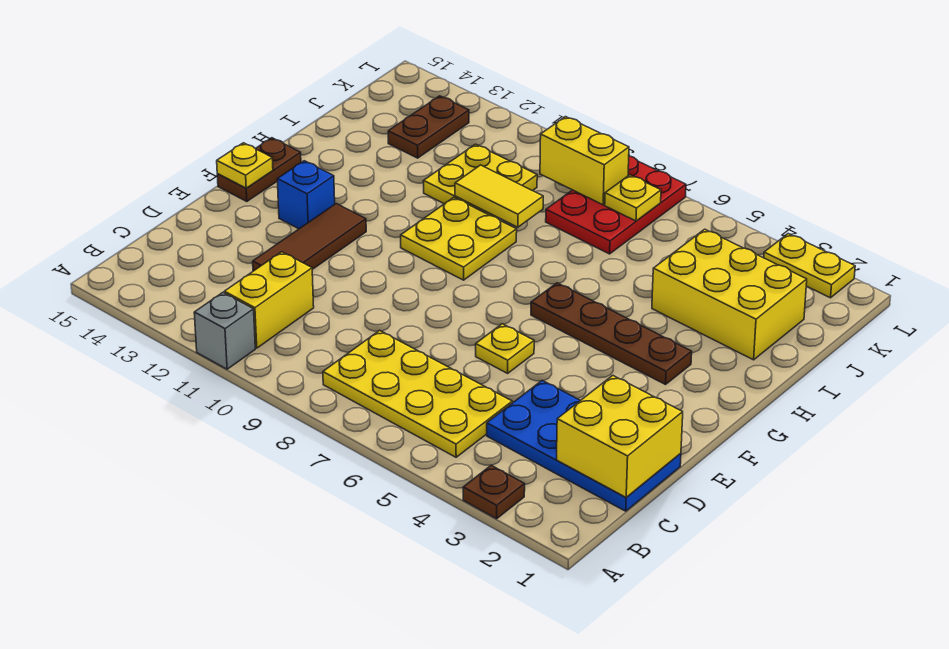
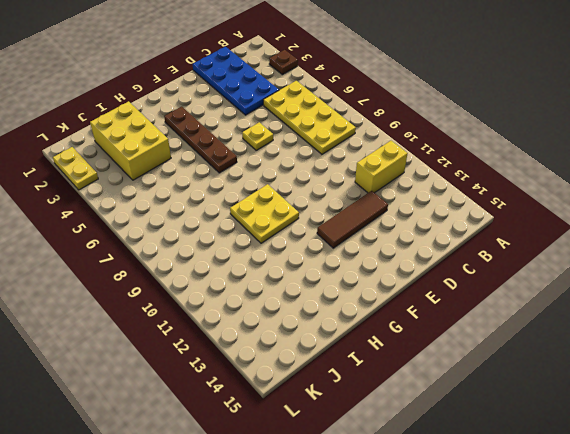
none -> grey brick A11 level 1
none -> blue brick F13 level 1
none -> brown plate F15:G15 level 1

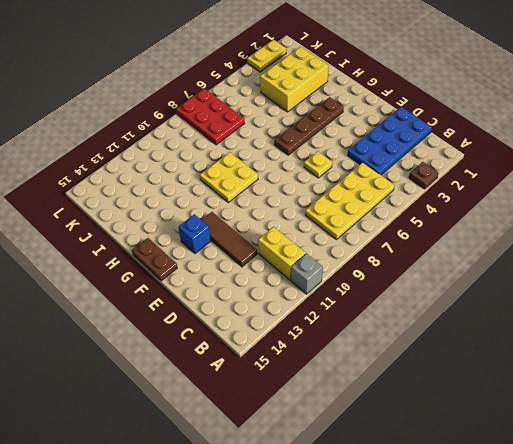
none -> yellow plate I10:J11 level 1
none -> brown plate J13:K13 level 1
none -> yellow brick C1:D2 level 2

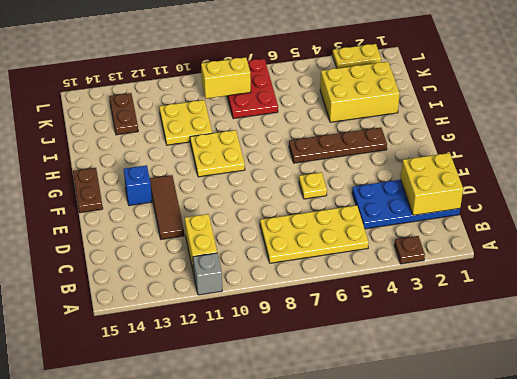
none -> yellow plate F15 level 2
none -> yellow tile I9:I10 level 2
none -> yellow plate K7 level 2

